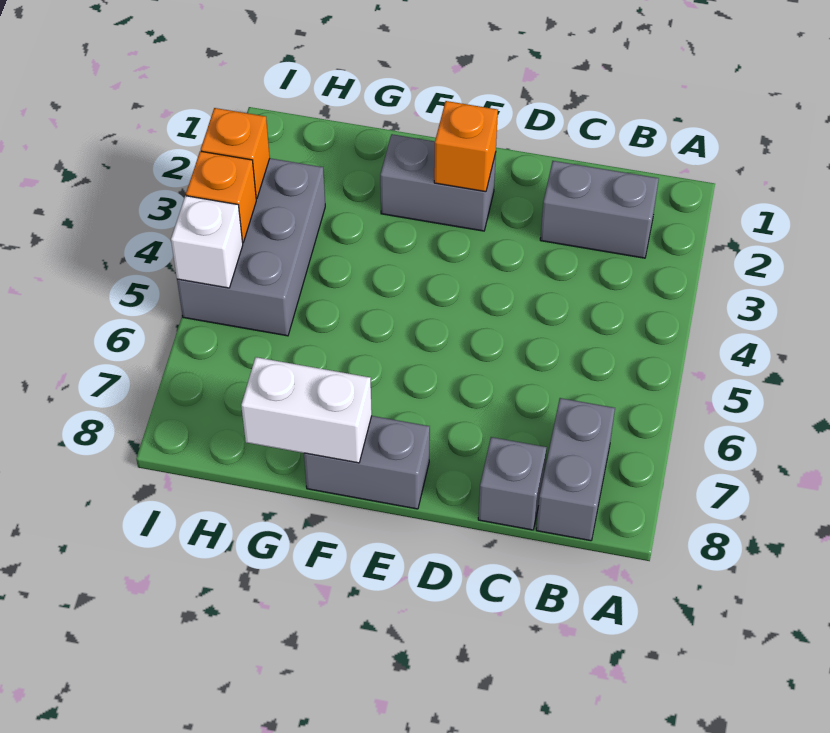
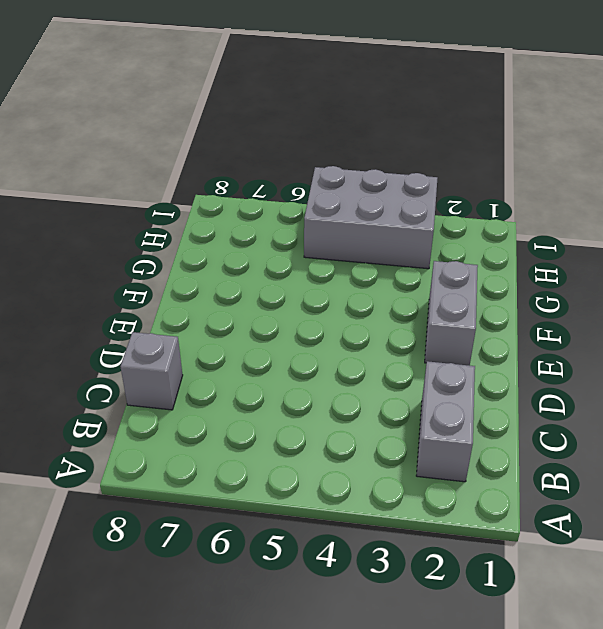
none -> grey brick B7:B8 level 1
none -> grey brick E8:F8 level 1

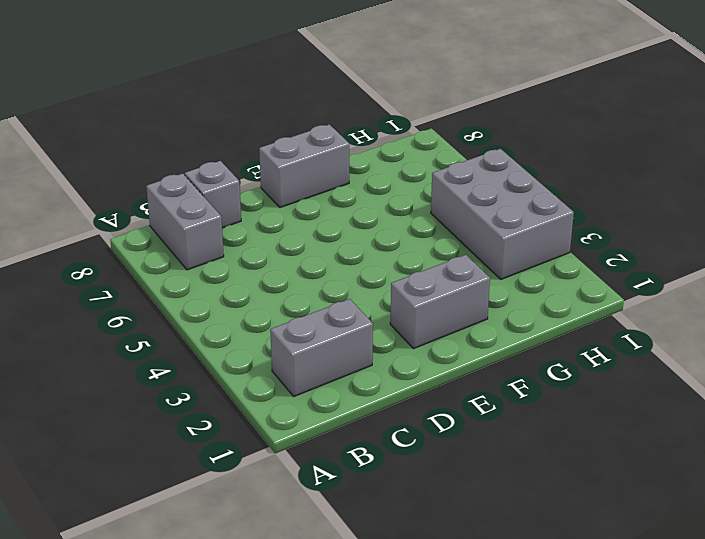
none -> orange brick E2 level 2
none -> white brick F8:G8 level 2

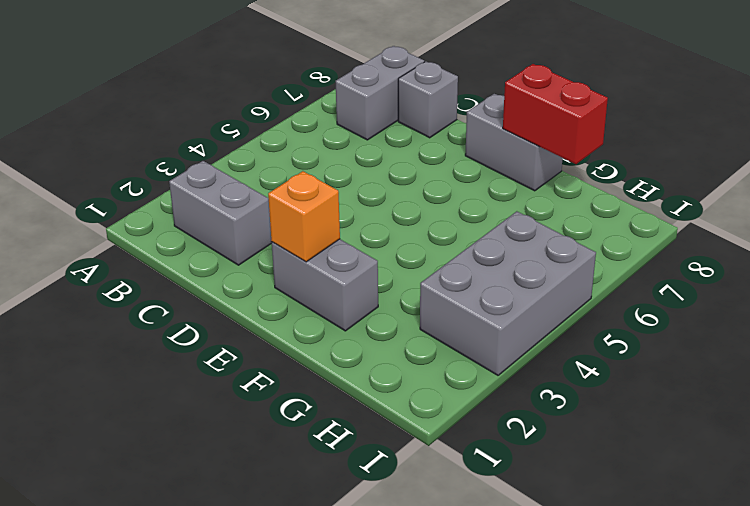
red brick F8:G8 level 2 -> white brick F8:G8 level 2
none -> orange brick I3 level 2
none -> orange brick I4 level 2

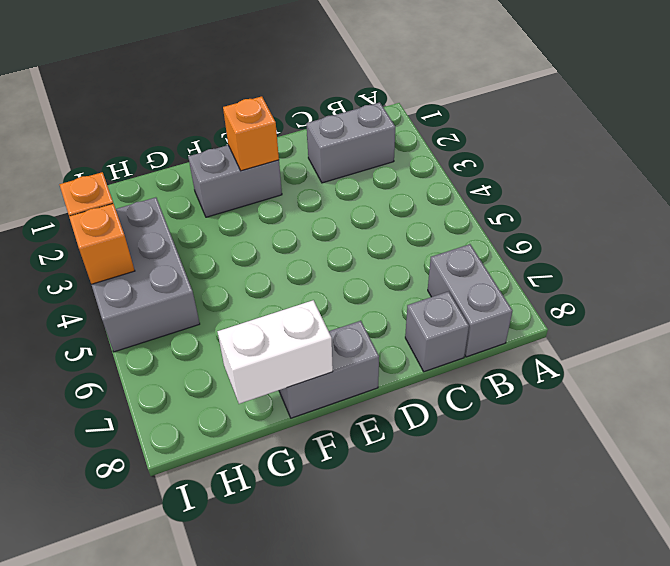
none -> white brick I5 level 2

